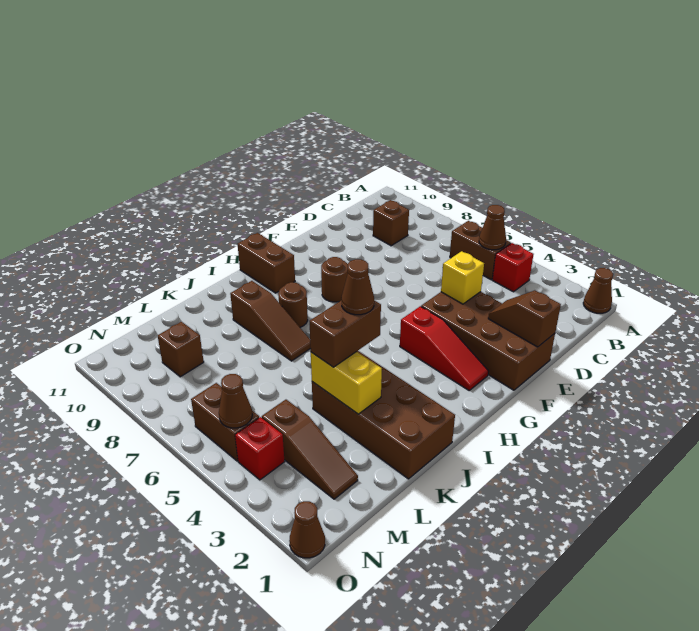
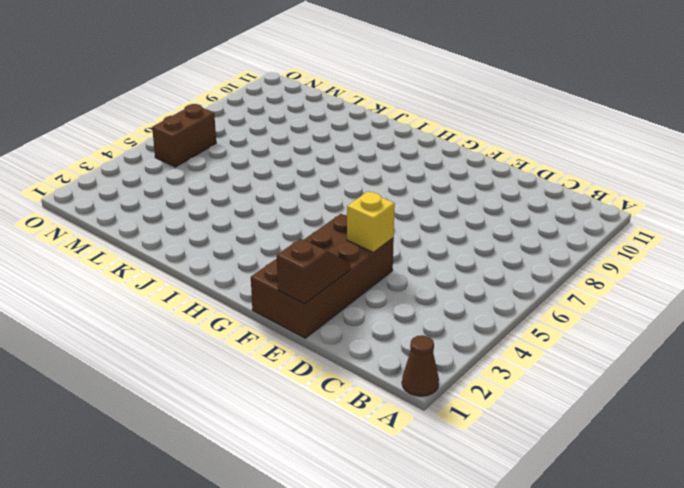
none -> red brick B4 level 1
none -> brown brick B5:B6 level 1
none -> brown brick C9 level 1

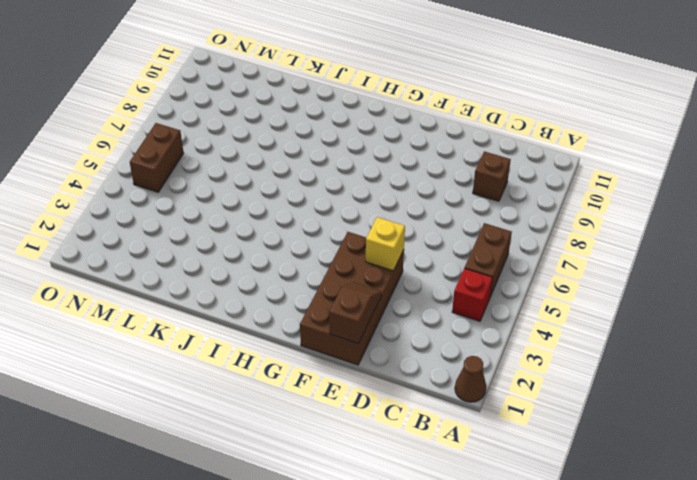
none -> red slope G2:G4 level 1 top 4
none -> brown round brick G8 level 1
none -> brown brick H10:H11 level 1

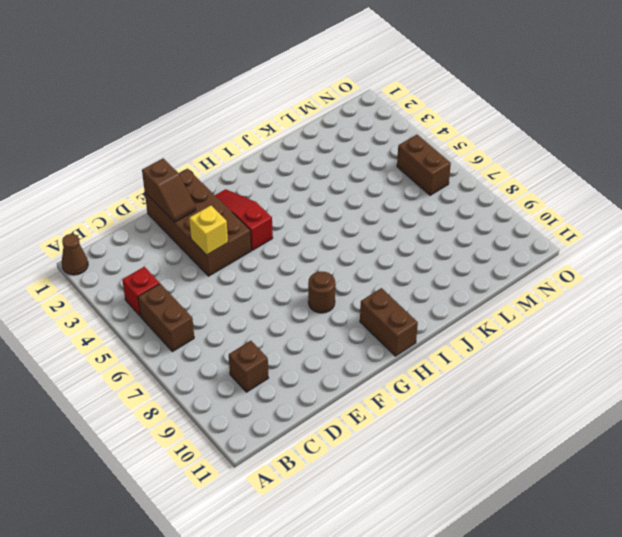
none -> brown round brick I8 level 1
none -> brown brick J1:K4 level 1
none -> brown slope J7:J9 level 1 top 9

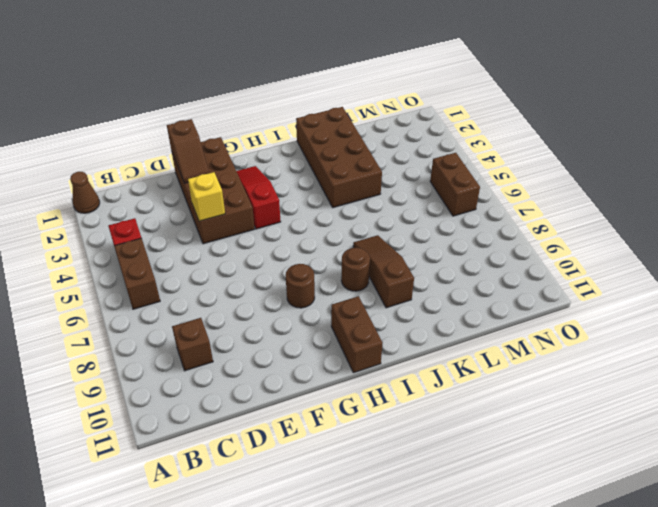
none -> brown slope M2:M4 level 1 top 4
none -> brown brick M9 level 1
none -> red brick N4 level 1

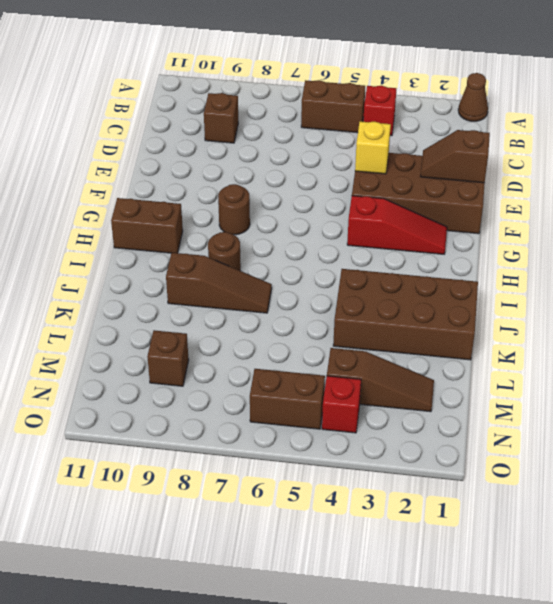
none -> brown cone O1 level 1
none -> brown cone B5 level 2
none -> yellow brick K3:K4 level 2

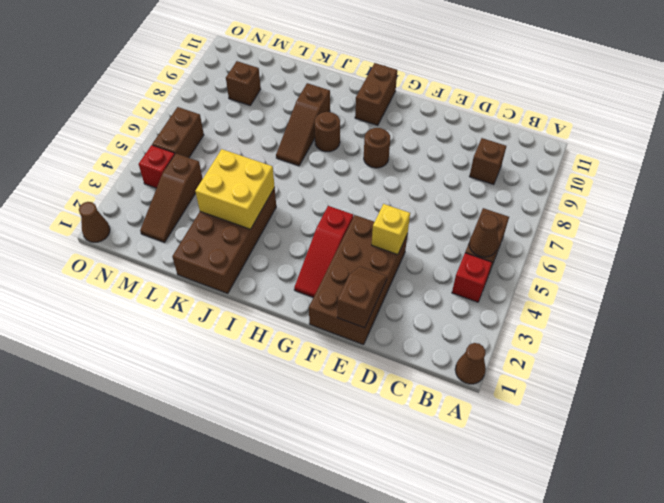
yellow brick J3:K4 level 2 -> yellow brick K3:K4 level 2
none -> brown cone N5 level 2
none -> brown brick J4:K4 level 3
none -> brown cone J4 level 4

